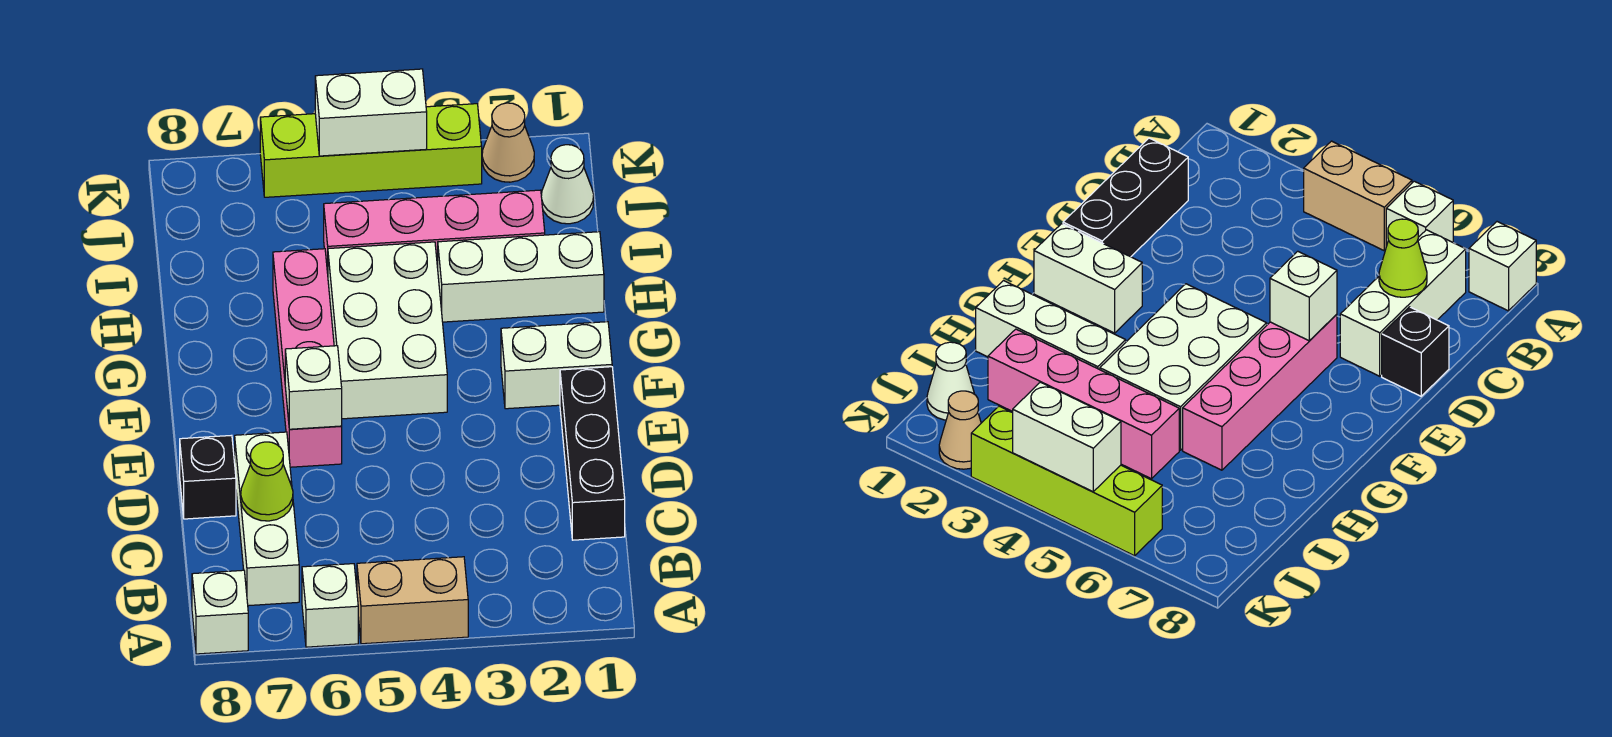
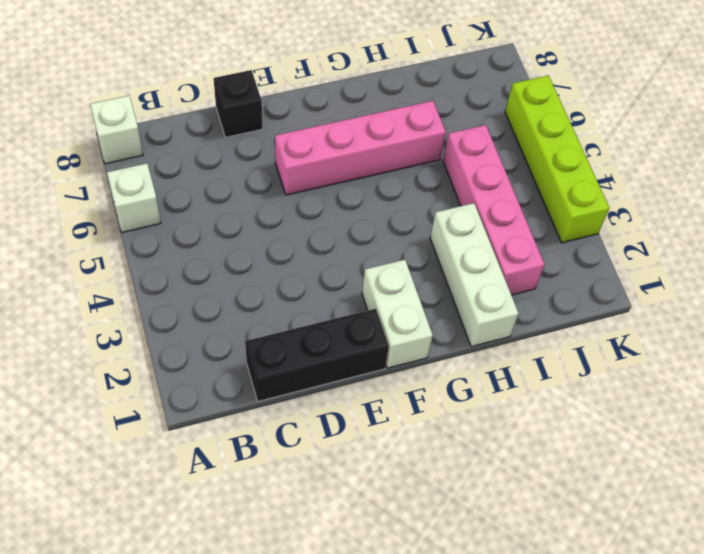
none -> tan brick A4:A5 level 1
none -> white brick B7:D7 level 1
none -> white brick F4:H5 level 1

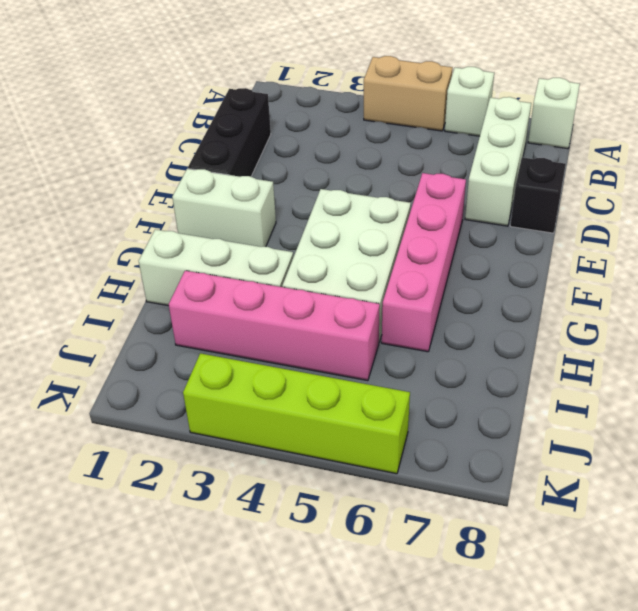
none -> white cone J1 level 1
none -> tan cone K2 level 1
none -> lime cone C7 level 2

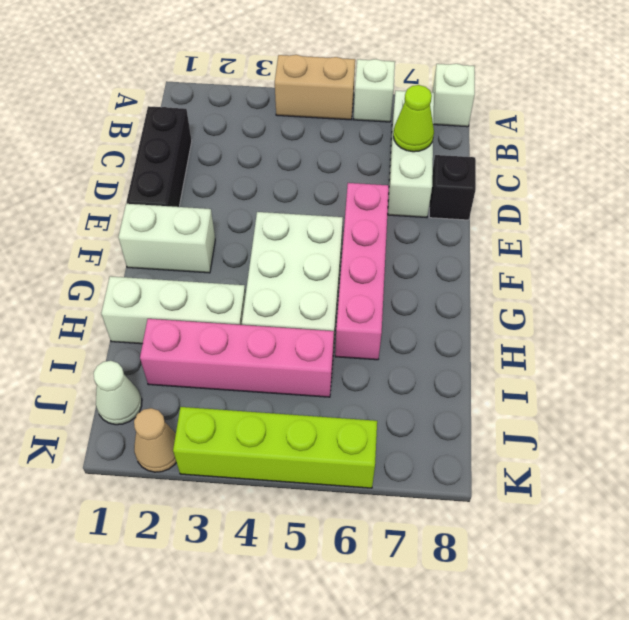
none -> white brick E6 level 2
none -> white brick K4:K5 level 2

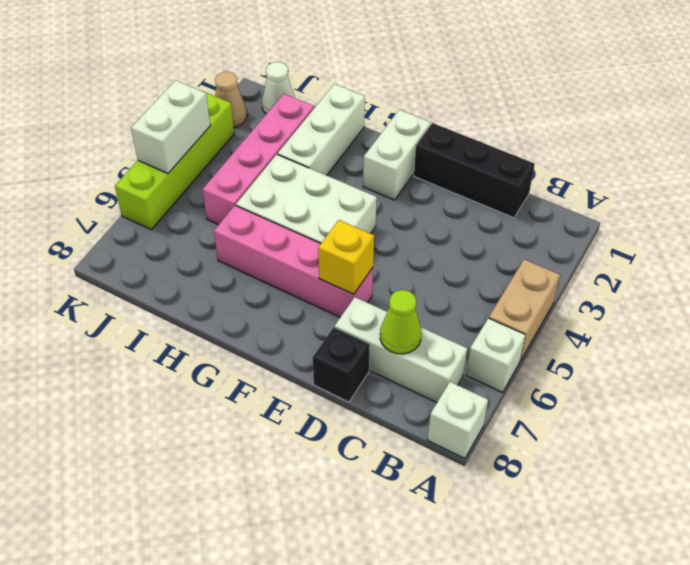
yellow brick E6 level 2 -> white brick E6 level 2

